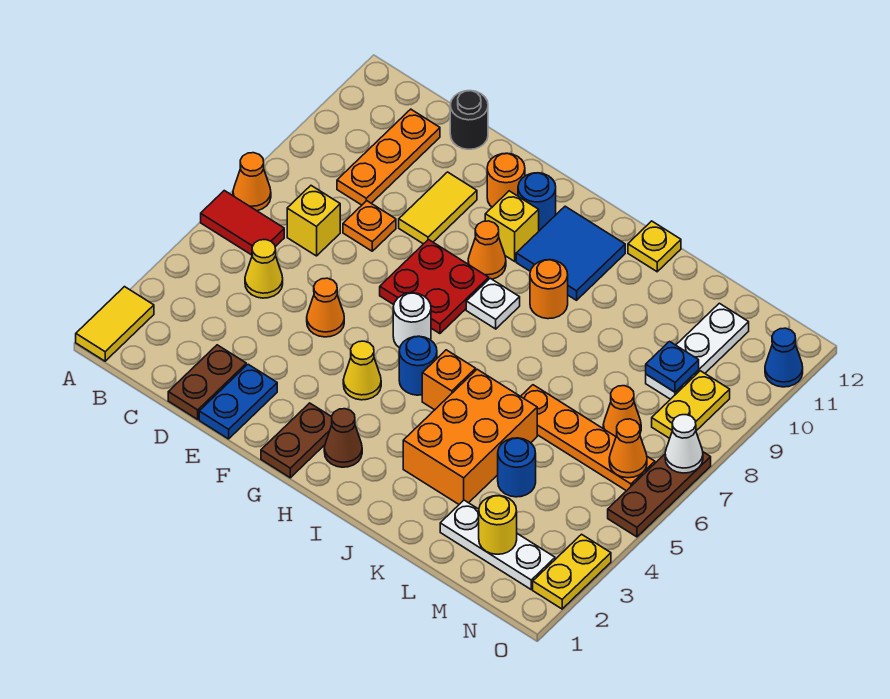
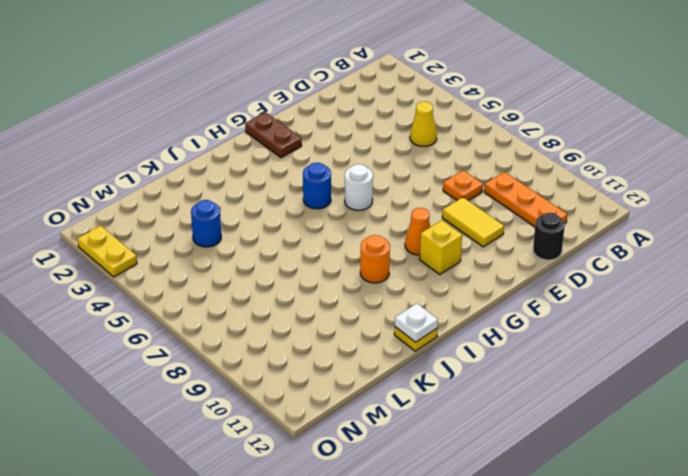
white plate J12 level 2 -> white plate H8 level 1
none -> yellow tile A1:A2 level 1
none -> red tile A6:B6 level 1
none -> orange cone A7 level 1
none -> yellow brick C7 level 1

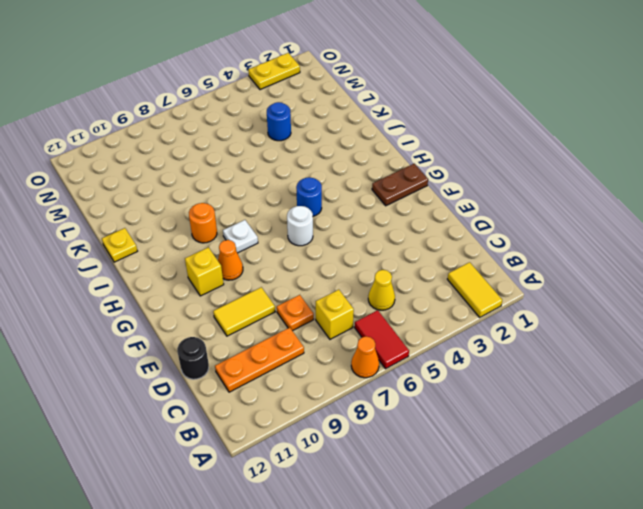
yellow tile A2:B2 level 1 -> yellow tile A1:A2 level 1
none -> brown plate D1:D2 level 1
none -> blue plate E1:E2 level 1
none -> orange cone E5 level 1
none -> red plate F7:G8 level 1

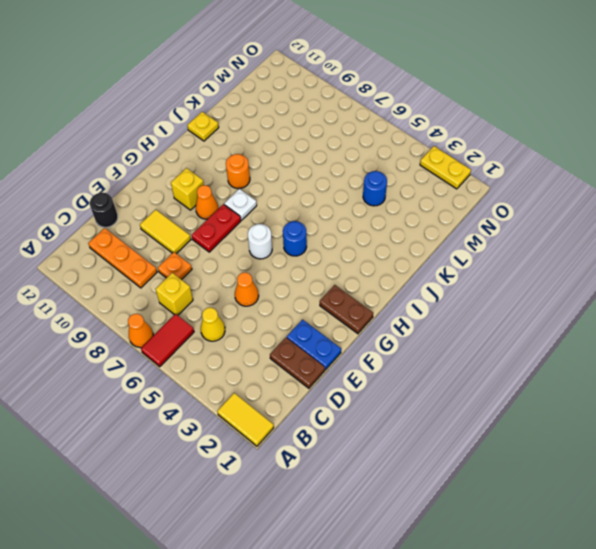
red plate F8:G8 level 1 -> red plate F7:G8 level 1
none -> orange round brick F11 level 1
none -> yellow cone G4 level 1
none -> blue round brick G11 level 1
none -> brown cone H2 level 1

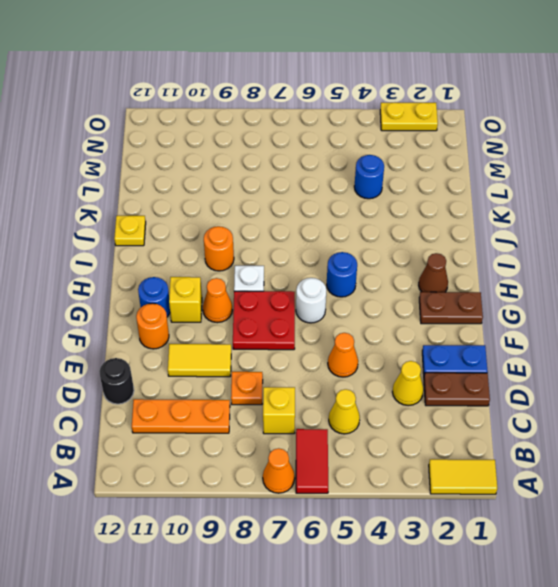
yellow cone D3 level 1 -> yellow cone G4 level 1
none -> blue tile H10:I11 level 1
none -> orange brick I5 level 1
none -> orange brick J3:K5 level 1
none -> orange plate K6:N6 level 1

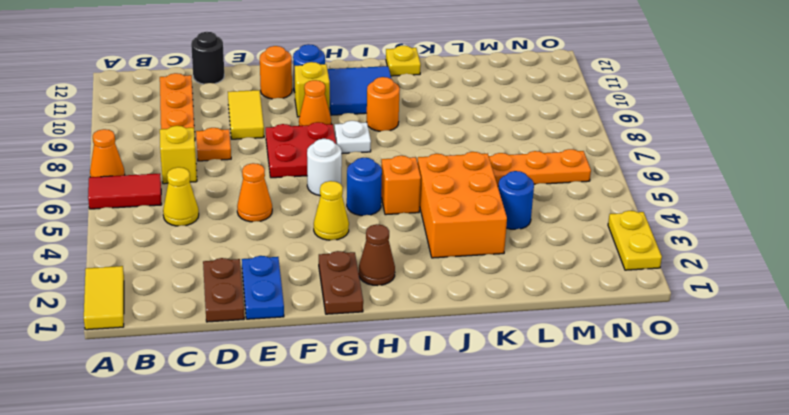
none -> white plate L2:N2 level 1
none -> orange cone M7 level 1
none -> white plate M9:M11 level 1
none -> yellow plate N8:N9 level 1

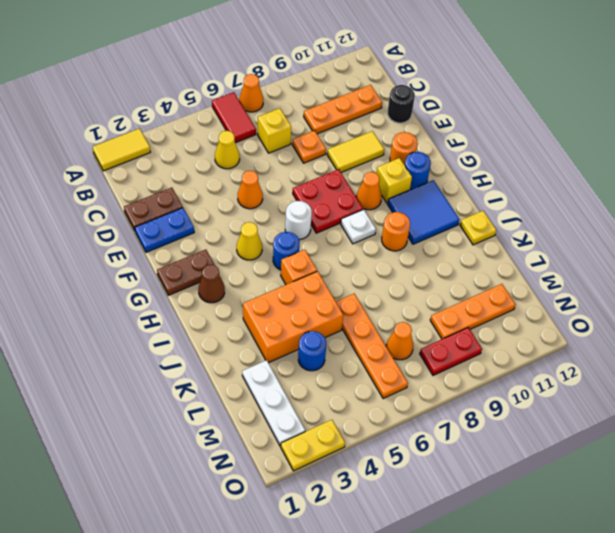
orange plate M9:M11 level 1 -> white plate M9:M11 level 1
red plate N8:N9 level 1 -> yellow plate N8:N9 level 1
none -> brown plate O5:O7 level 1
none -> blue cone O11 level 1
none -> yellow round brick M2 level 2
none -> blue plate M9 level 2

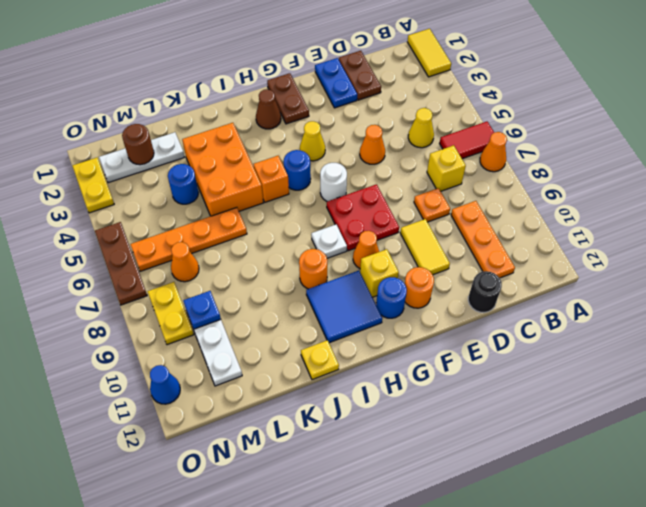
brown round brick M2 level 2 -> yellow round brick M2 level 2
none -> orange cone N6 level 2
none -> white cone O7 level 2

